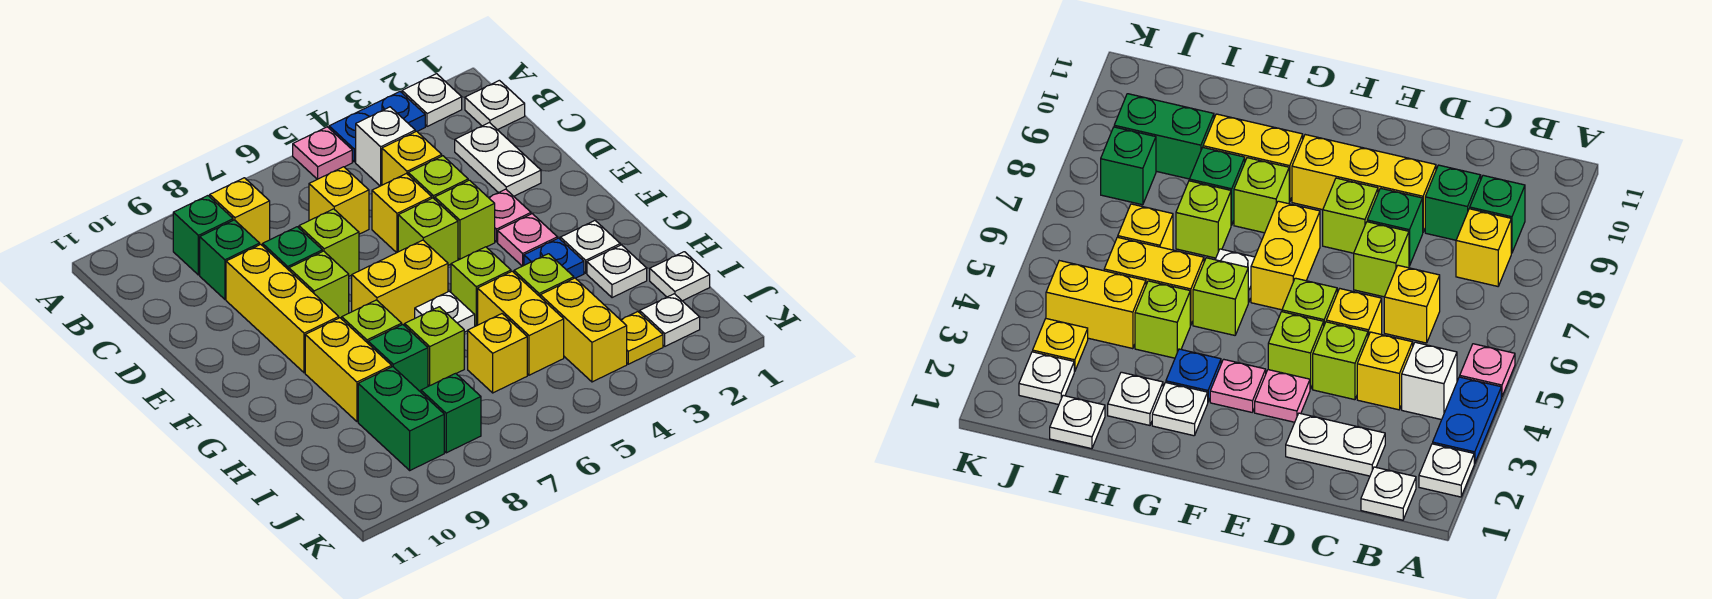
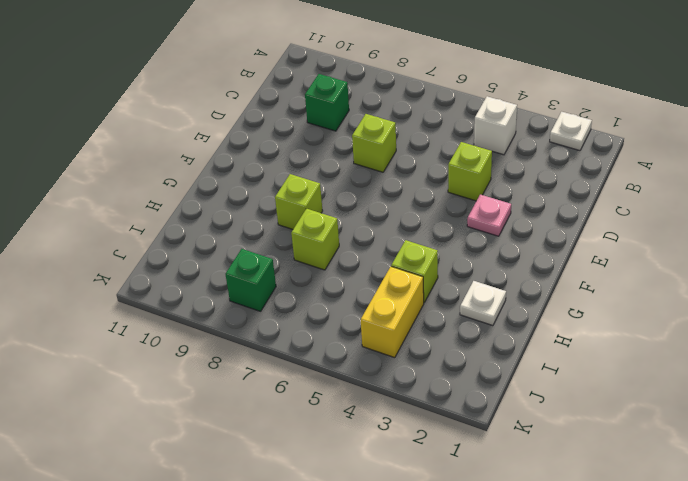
none -> blue plate A3:A4 level 1
none -> pink plate A5 level 1
none -> white plate B1 level 1
none -> yellow brick B8 level 1

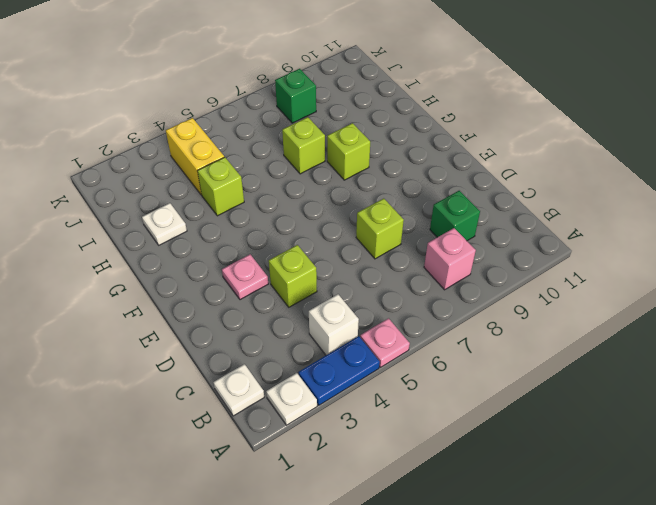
pink brick B8 level 1 -> yellow brick B8 level 1
none -> green brick B9 level 1
none -> white plate C2:D2 level 1
none -> yellow brick C4 level 1
none -> yellow brick C6 level 1

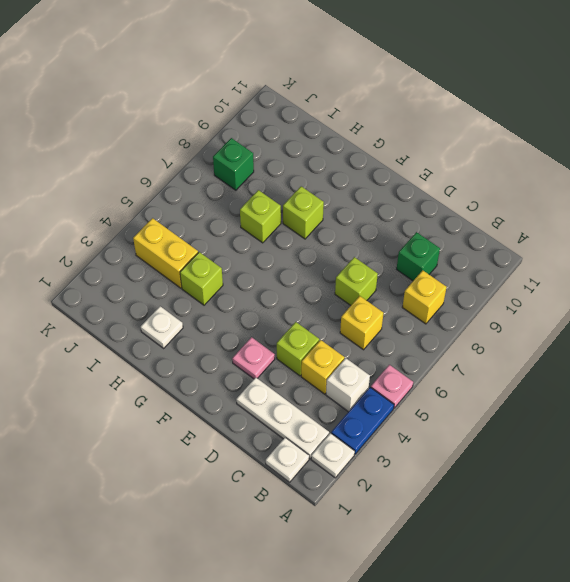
white plate B2:D2 level 1 -> white plate C2:D2 level 1
none -> green brick B9 level 1
none -> yellow brick D5 level 1
none -> green brick D8 level 1
none -> yellow brick D9:F9 level 1

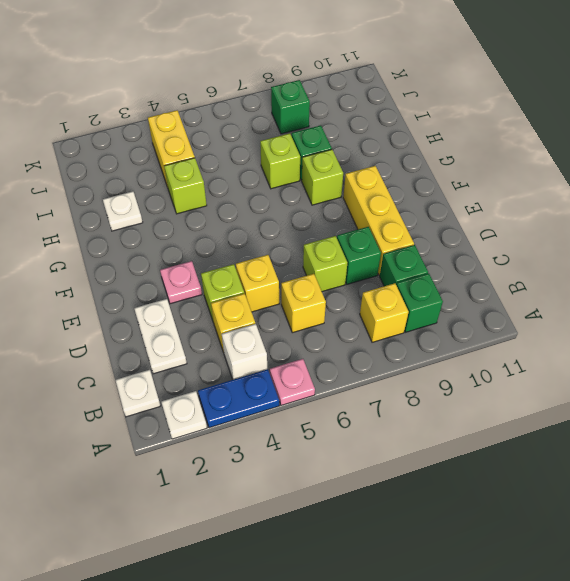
none -> lime brick E4 level 1
none -> lime brick E5 level 1
none -> lime brick E8 level 1
none -> pink plate F3 level 1

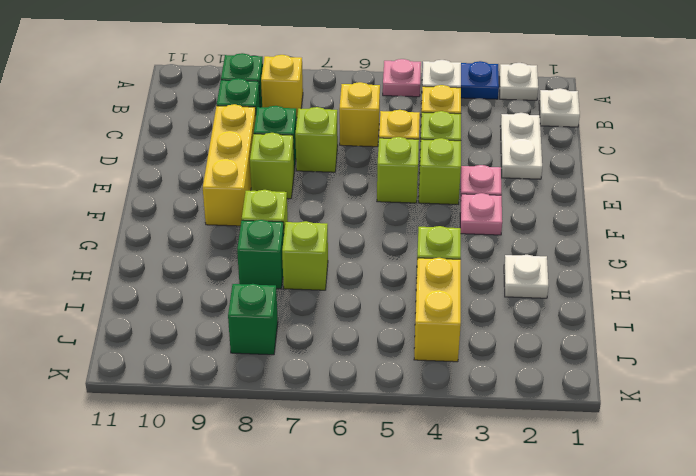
none -> yellow brick F6:F7 level 1
none -> white plate G2 level 1
none -> blue plate G3 level 1
none -> lime brick G5 level 1

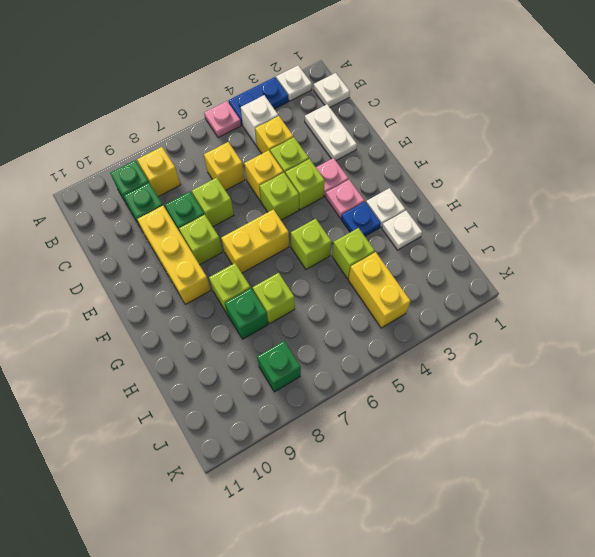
none -> white plate G6 level 1
none -> yellow brick G9:H9 level 1
none -> yellow brick H5:I5 level 1
none -> white plate I1 level 1

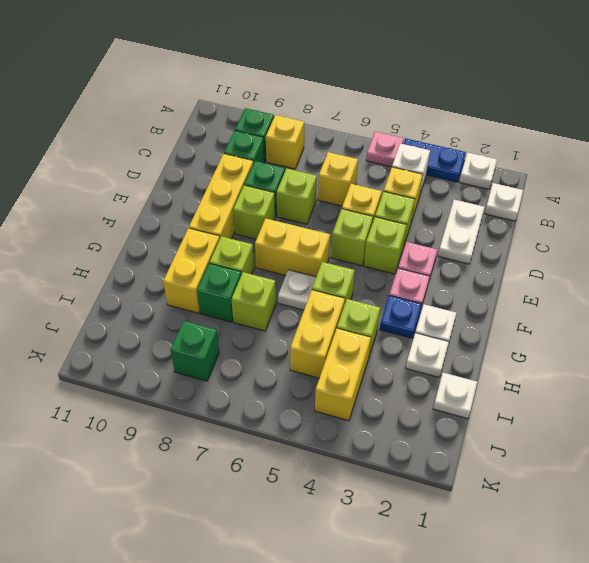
none -> yellow brick I6 level 1
none -> green brick I9:J9 level 1
none -> white plate J2 level 1
none -> yellow plate J3 level 1

